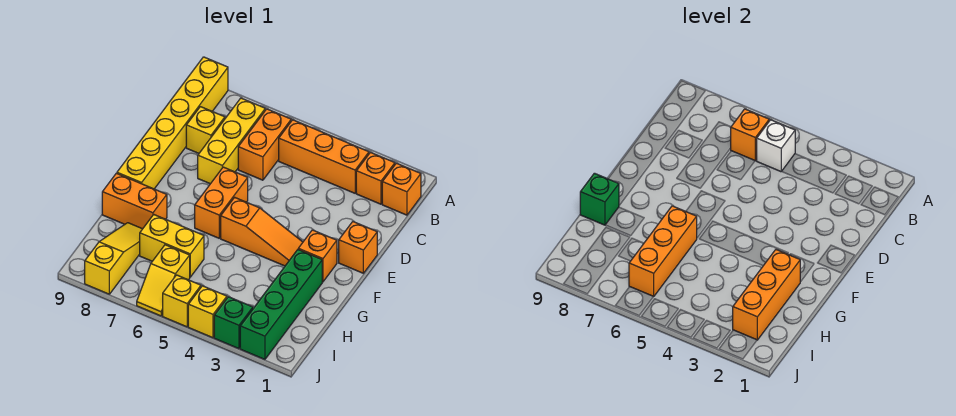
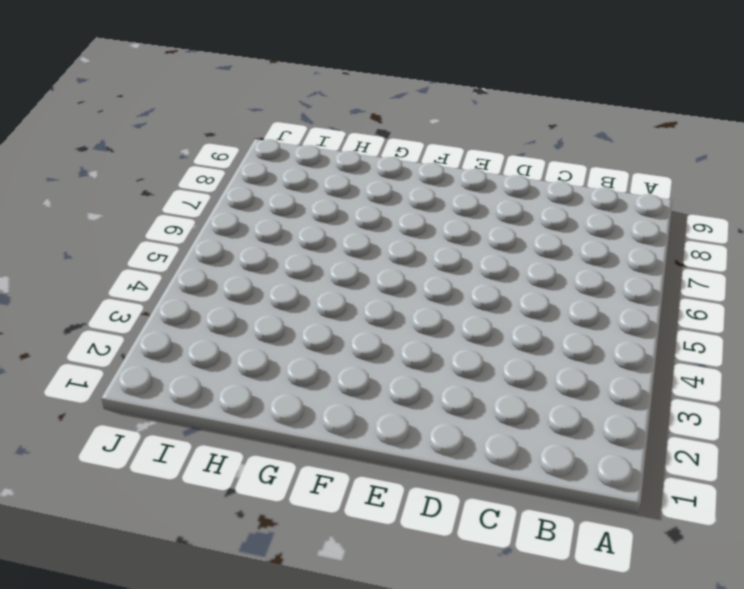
none -> yellow brick A9:F9 level 1
none -> orange brick B1 level 1
none -> orange brick B2 level 1

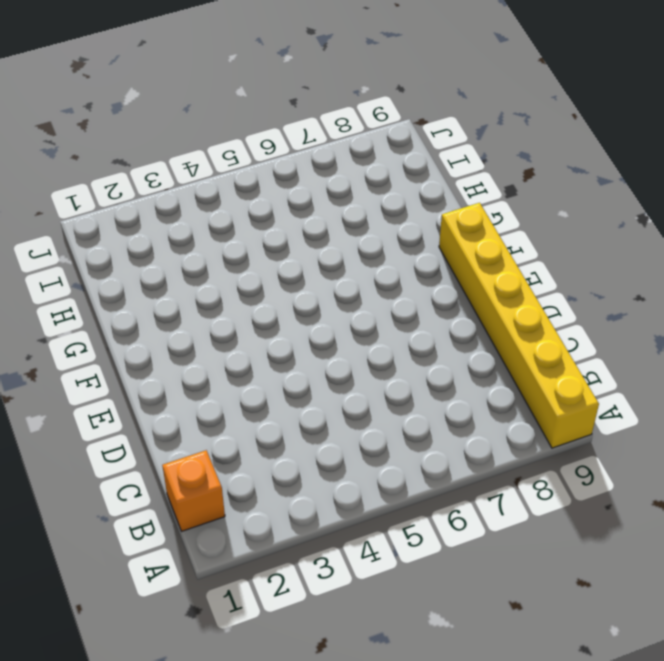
none -> orange brick B2 level 1
none -> orange brick B3:B5 level 1
none -> orange brick B6:C6 level 1

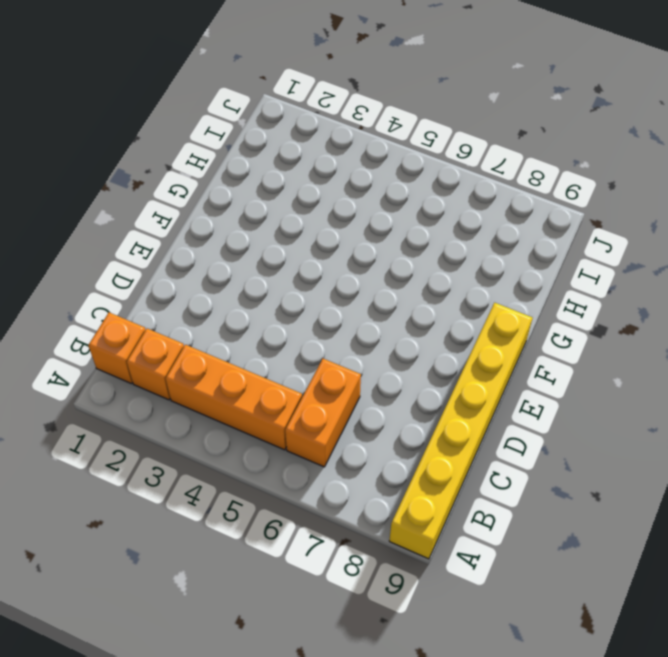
none -> yellow brick B7:D7 level 1
none -> yellow brick C8 level 1
none -> orange brick E1 level 1

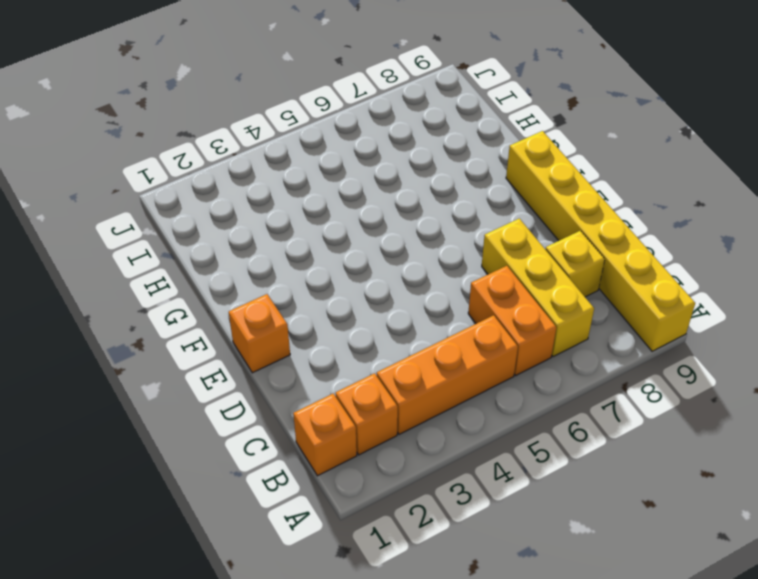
none -> orange brick E6:F6 level 1
none -> orange brick F2 level 1
none -> orange slope F3:F5 level 1 top 5

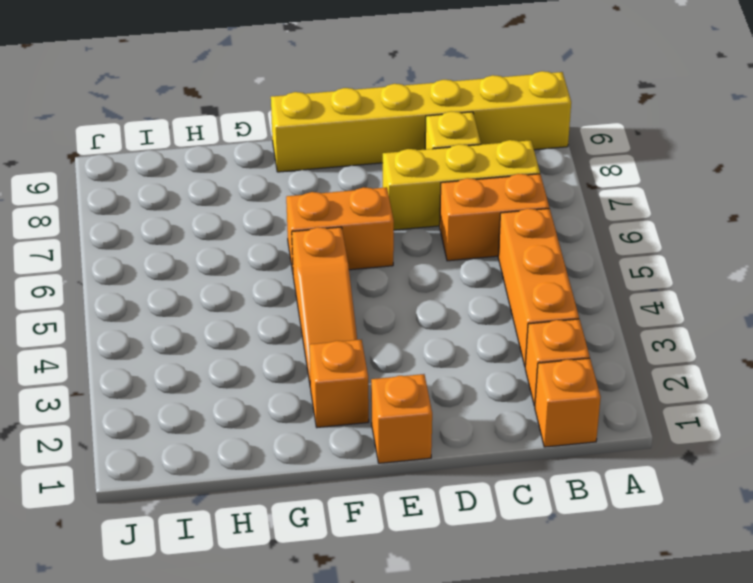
none -> green brick G2:J2 level 1
none -> orange brick G8:G9 level 1
none -> yellow brick H6:H7 level 1

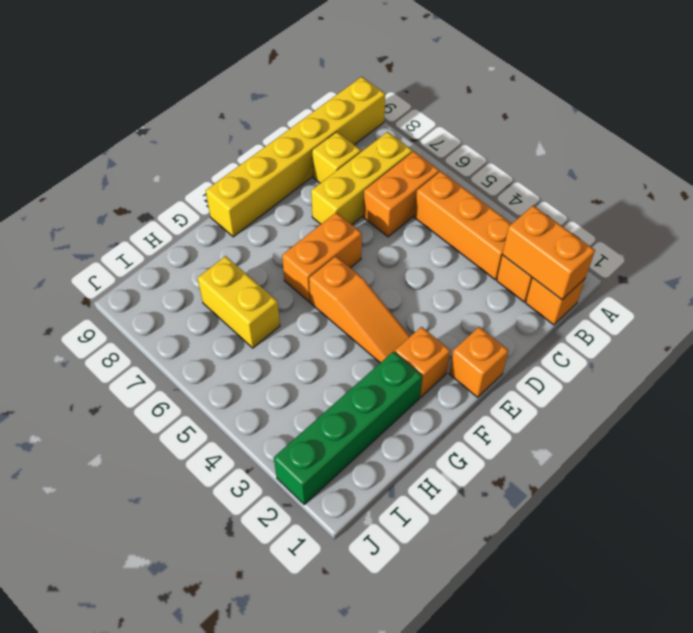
orange brick B1:B2 level 2 -> orange brick G8:G9 level 1
none -> yellow slope H8:J8 level 1 top J
none -> yellow slope I6:J6 level 1 top I
none -> green brick J3 level 1

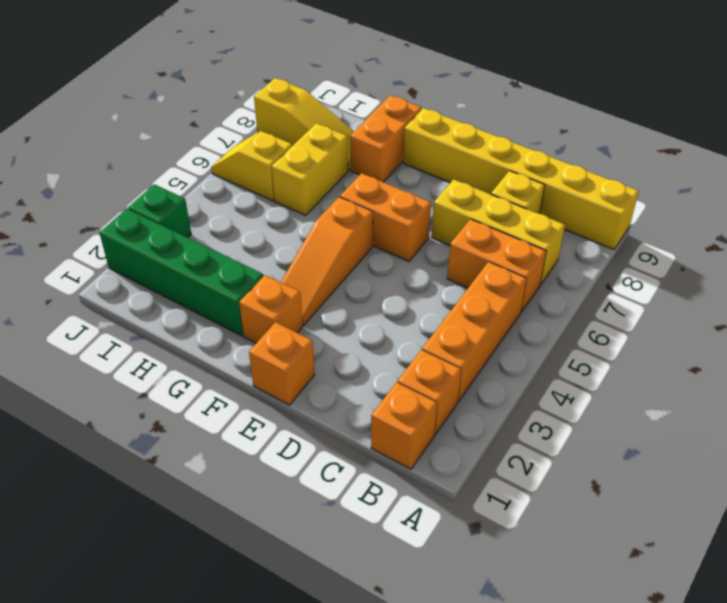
none -> yellow brick J4 level 1
none -> yellow brick J5 level 1
none -> white brick B5 level 2

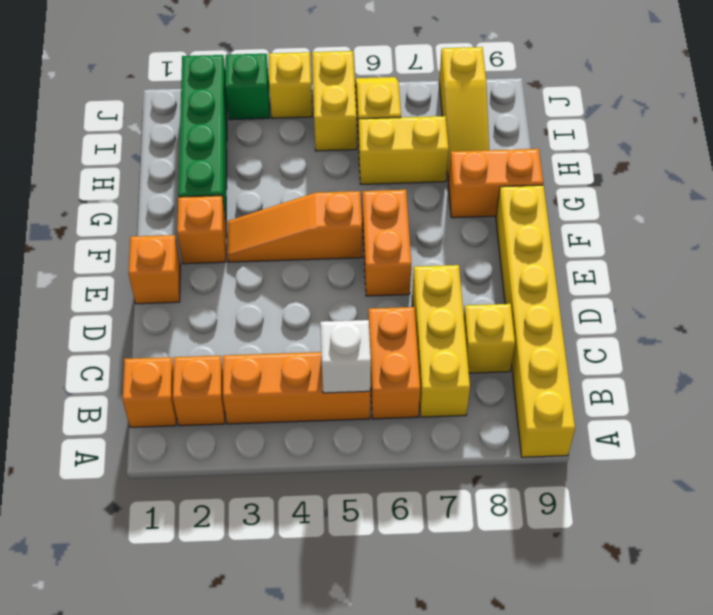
yellow brick I5:J5 level 1 -> yellow brick J5 level 1
none -> orange brick B6 level 2
none -> orange brick G2:I2 level 2
none -> orange brick G6:I6 level 2

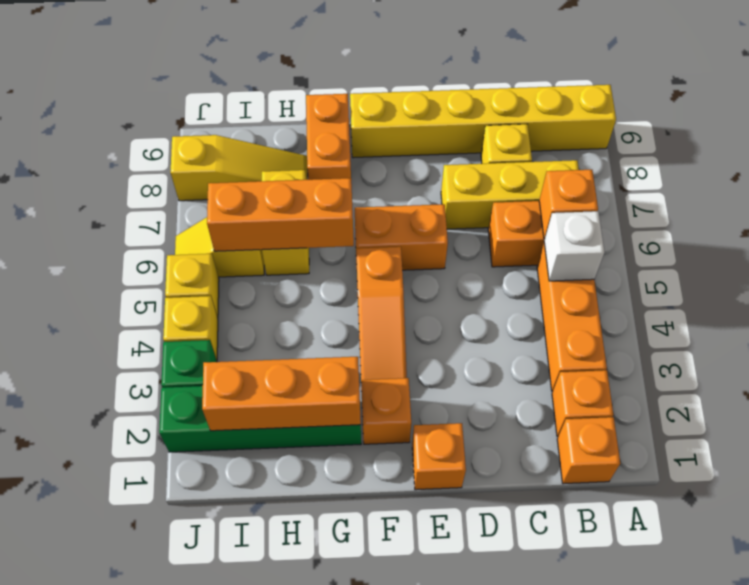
none -> green brick G9 level 2

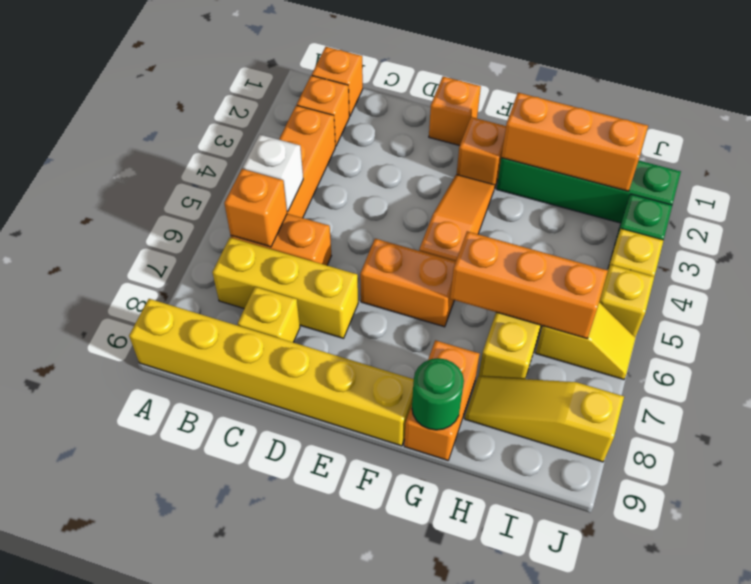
green round brick G9 level 2 -> green brick G9 level 2

